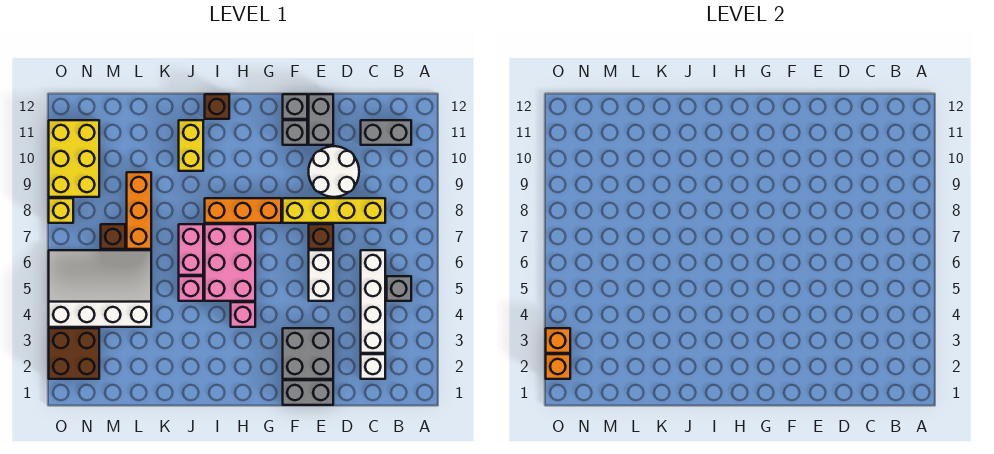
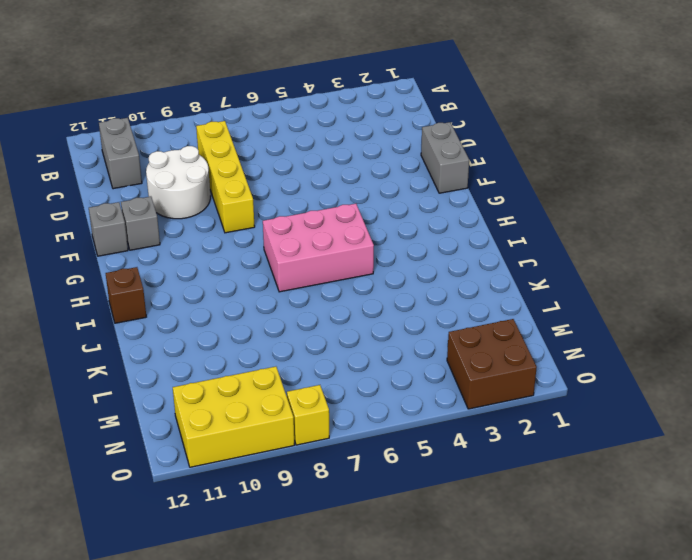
none -> grey brick B5 level 1
none -> white brick C2 level 1
none -> white brick C3:C6 level 1

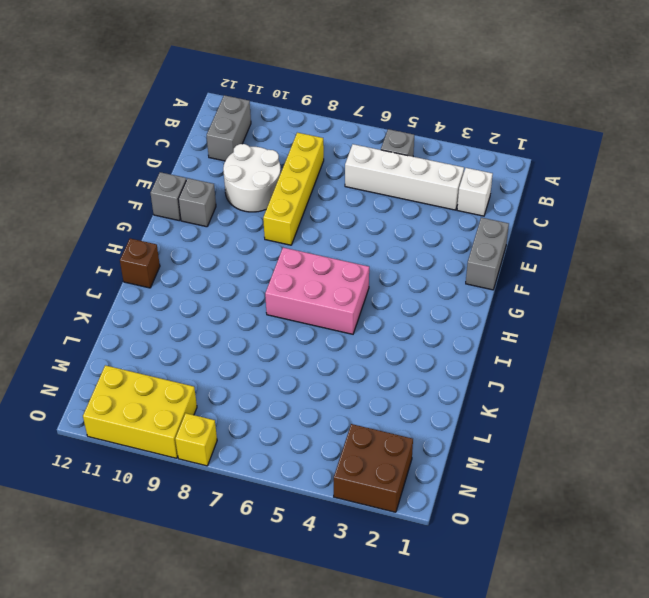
none -> grey brick E2:F3 level 1
none -> white brick E5:E6 level 1
none -> brown brick E7 level 1

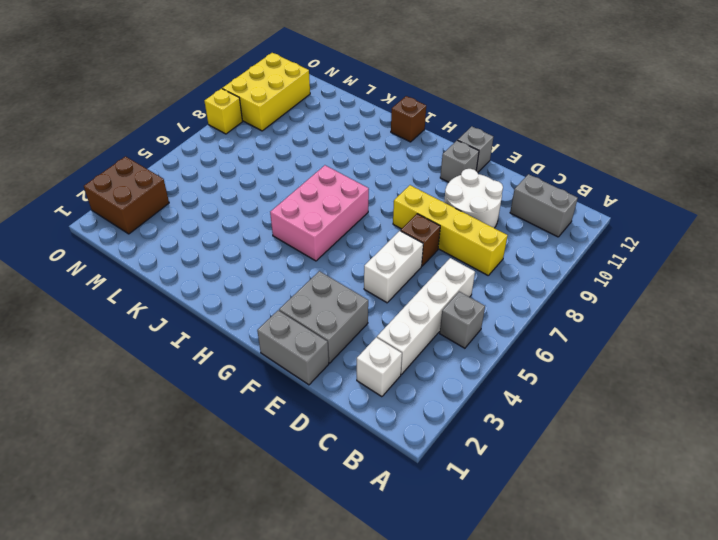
none -> grey brick E11:E12 level 1
none -> orange brick G8:I8 level 1
none -> pink brick H4 level 1

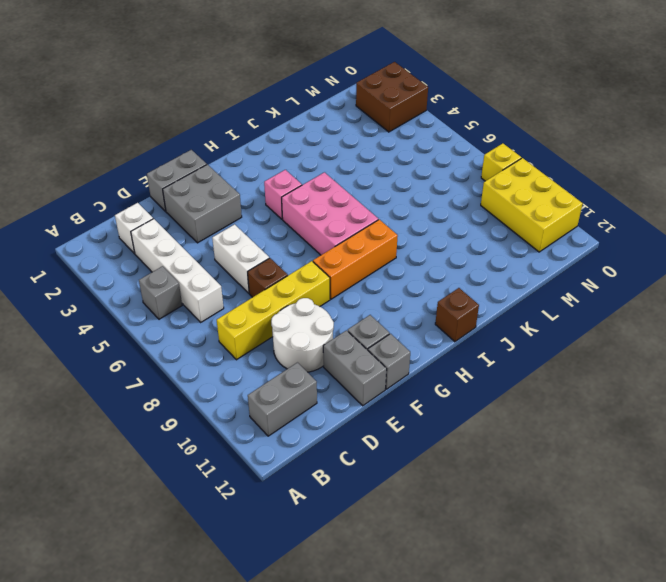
none -> pink brick J5 level 1
none -> pink brick J6:J7 level 1
none -> yellow brick J10:J11 level 1

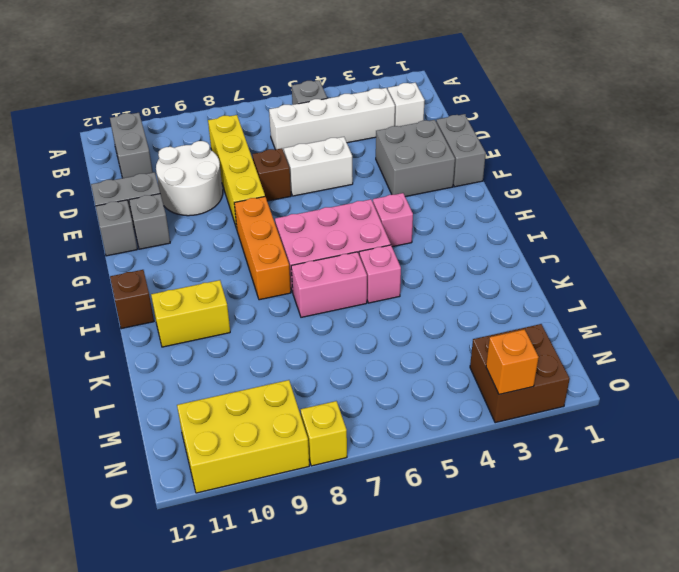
none -> white slope L4:O6 level 1 top 4
none -> orange brick L7:L9 level 1
none -> brown brick M7 level 1

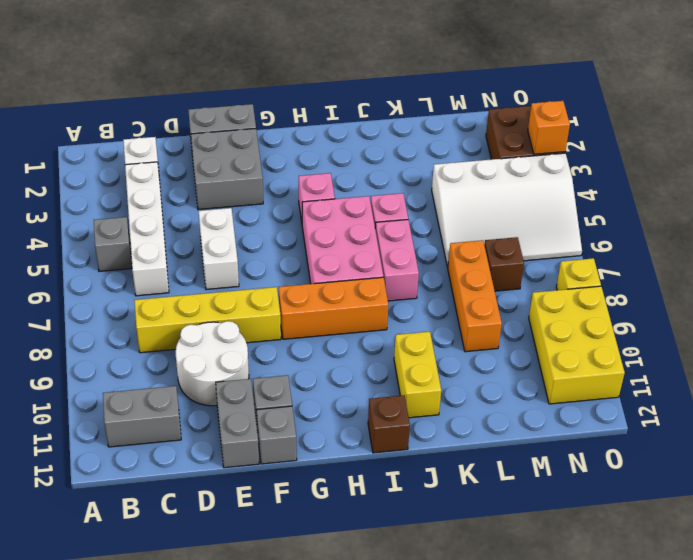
none -> brown brick E7 level 1
none -> orange brick O2 level 2

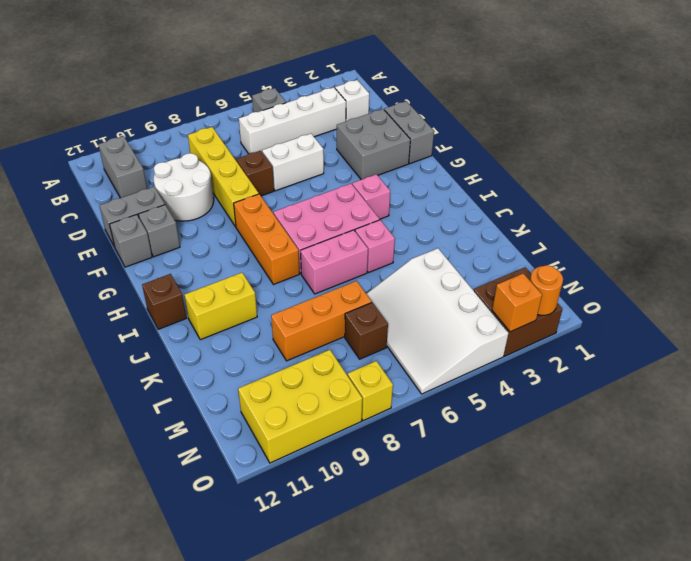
orange round brick O2 level 2 -> orange brick O2 level 2

